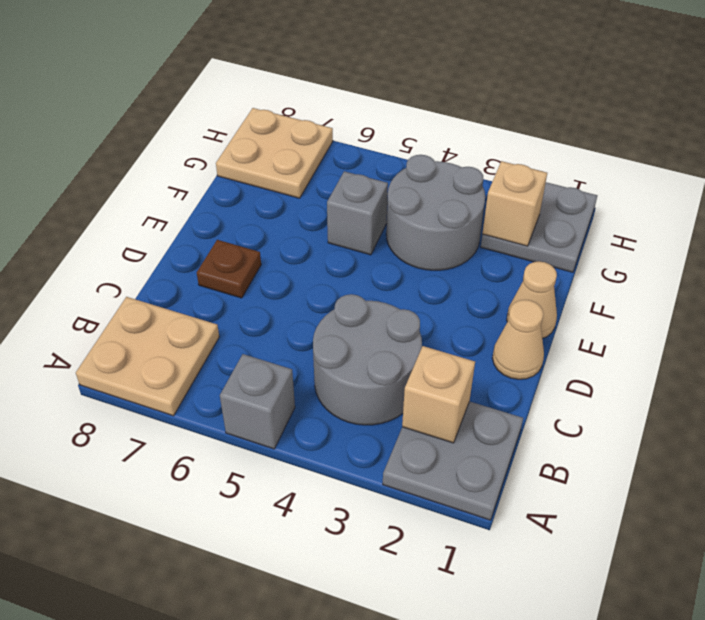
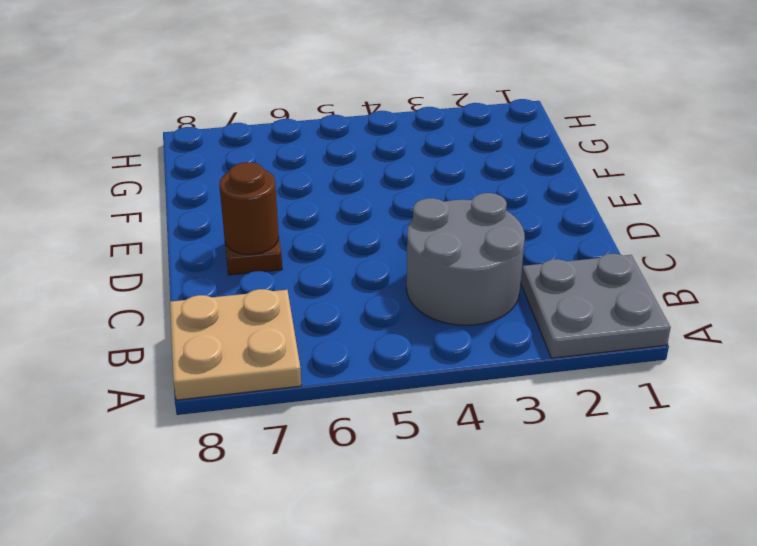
brown round brick D7 level 2 -> none
none -> grey brick A5 level 1
none -> tan cone D1 level 1
none -> tan cone E1 level 1

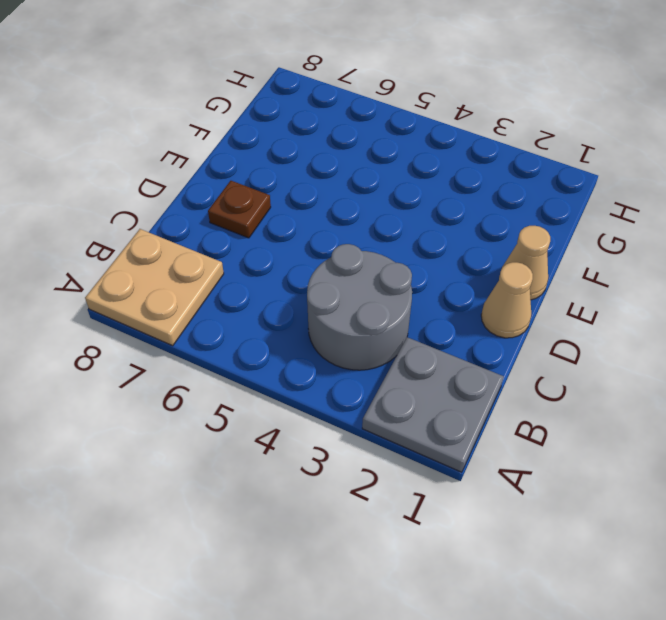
none -> grey brick A5 level 1
none -> grey round brick F3:G4 level 1
none -> grey brick F5 level 1

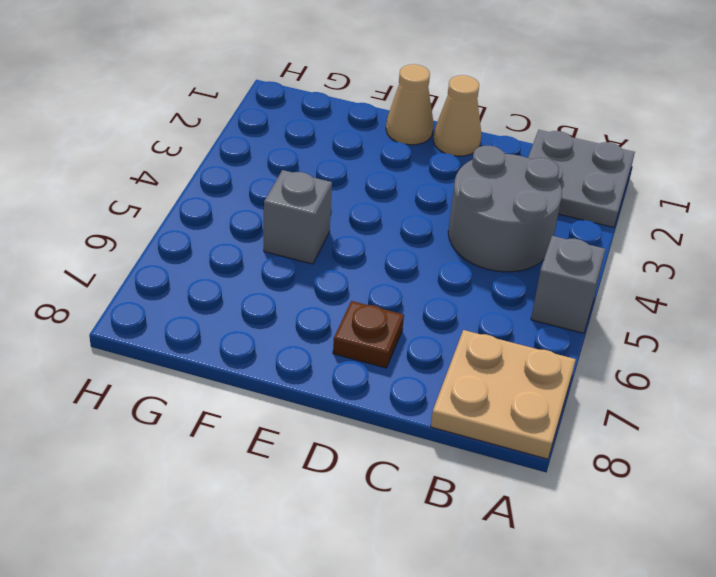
none -> grey round brick F3:G4 level 1
none -> grey plate G1:H2 level 1
none -> tan plate G7:H8 level 1

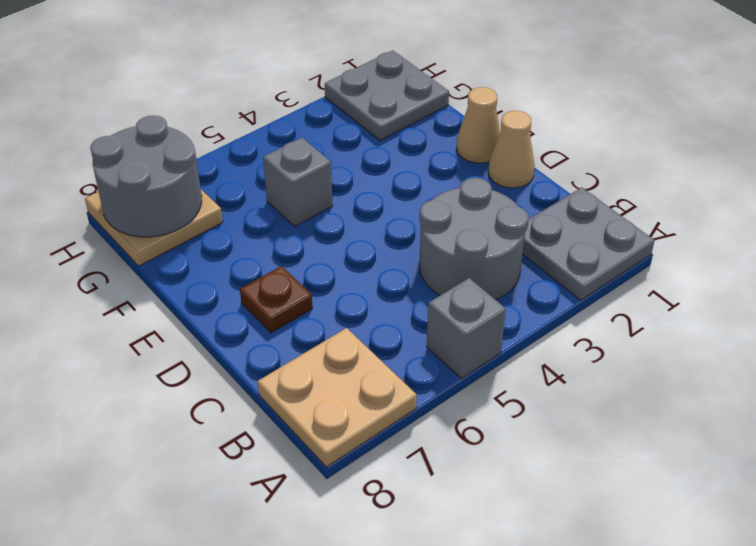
grey round brick G7:H8 level 2 -> grey round brick F3:G4 level 1
none -> tan brick B2 level 2
none -> tan brick G2 level 2

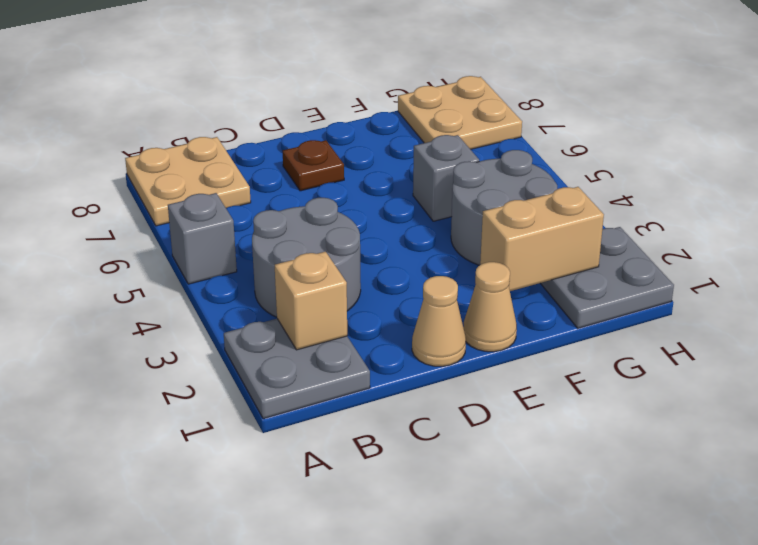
tan brick F2:G2 level 2 -> tan brick G2 level 2

